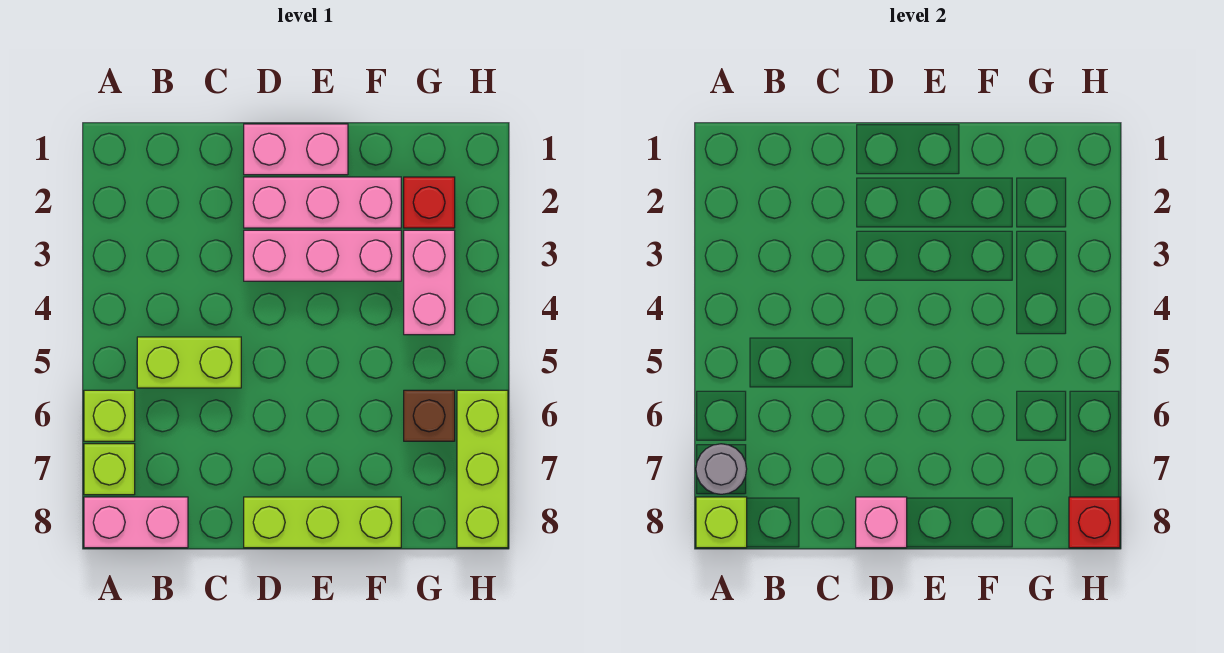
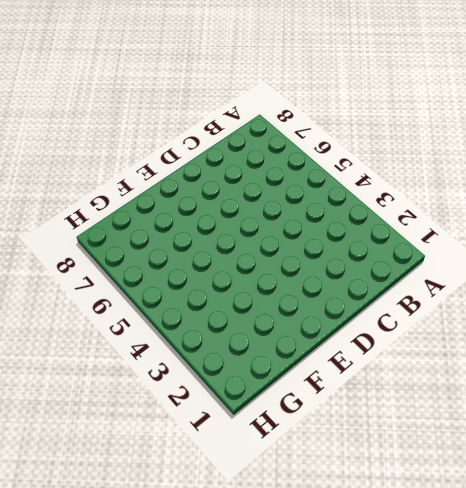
none -> lime brick A6 level 1
none -> lime brick A7 level 1
none -> pink brick A8:B8 level 1

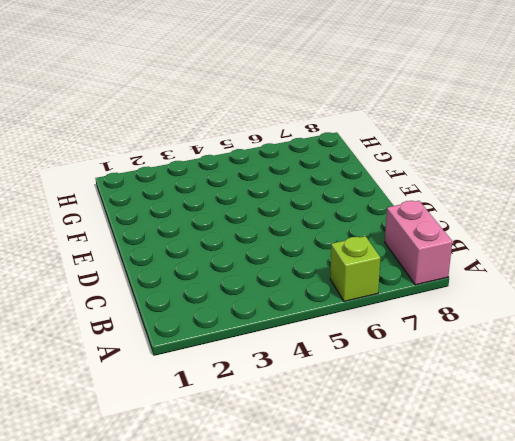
none -> lime brick A7 level 1
none -> lime brick B5:C5 level 1
none -> pink brick D1:E1 level 1

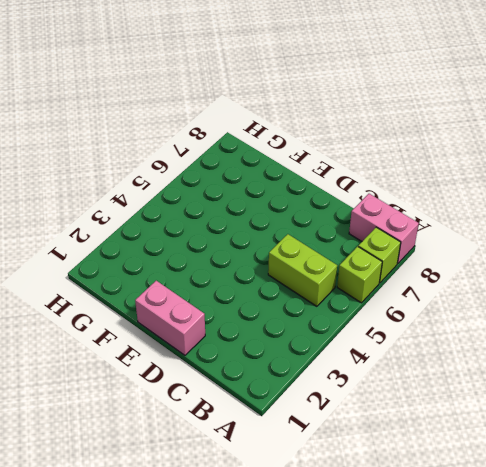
none -> pink brick D2:F2 level 1
none -> pink brick D3:F3 level 1
none -> lime brick D8:F8 level 1

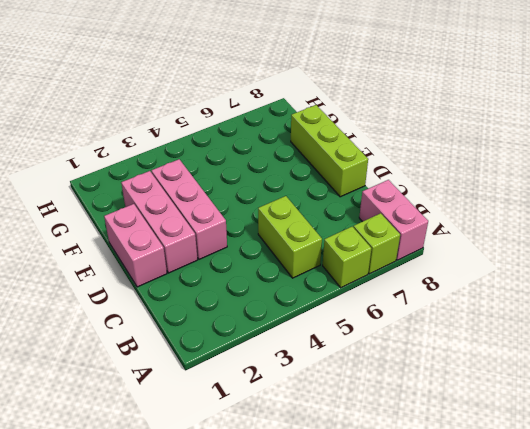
none -> red brick G2 level 1
none -> pink brick G3:G4 level 1
none -> brown brick G6 level 1

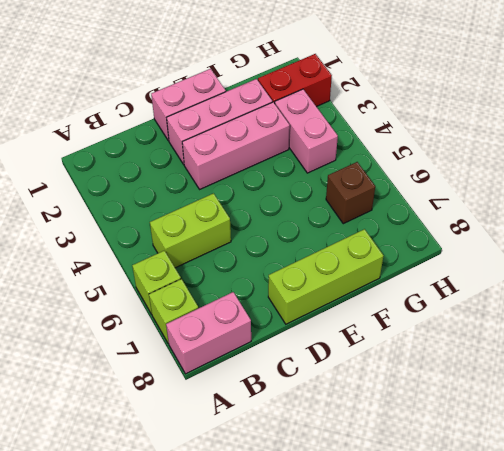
red brick G2:H2 level 1 -> red brick G2 level 1
none -> lime brick H6:H8 level 1
none -> grey round brick A7 level 2
none -> lime brick A8 level 2

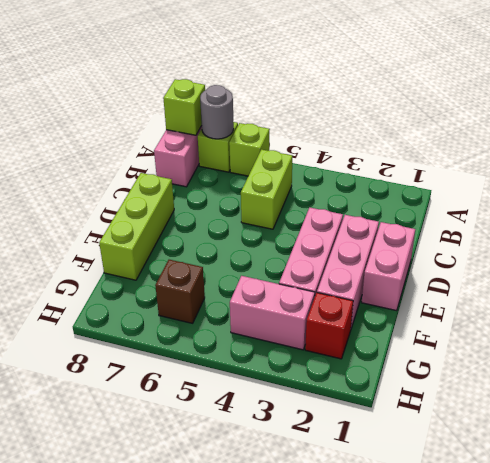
none -> lime brick H6:H8 level 1
none -> pink brick D8 level 2
none -> red brick H8 level 2

